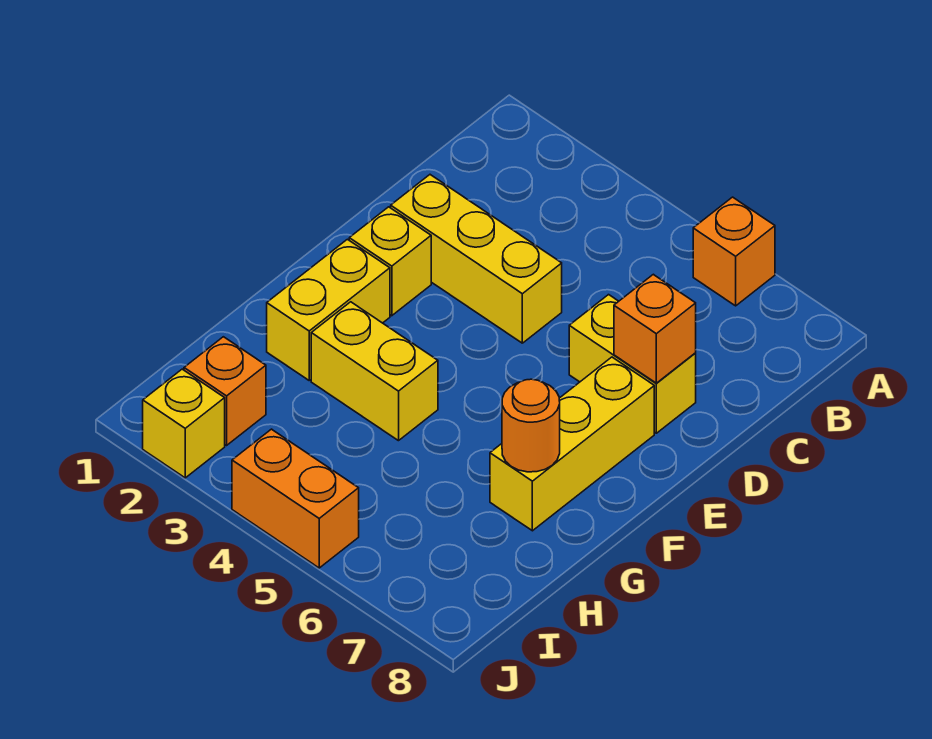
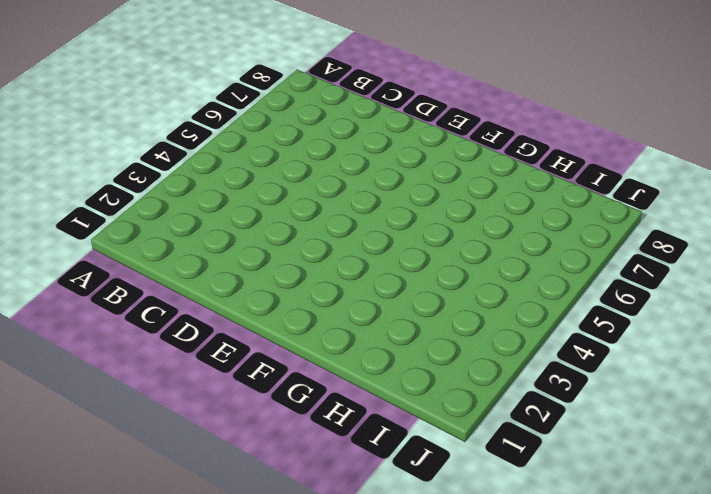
none -> orange brick A6 level 1
none -> yellow brick D2:D4 level 1
none -> yellow brick D6:D7 level 1

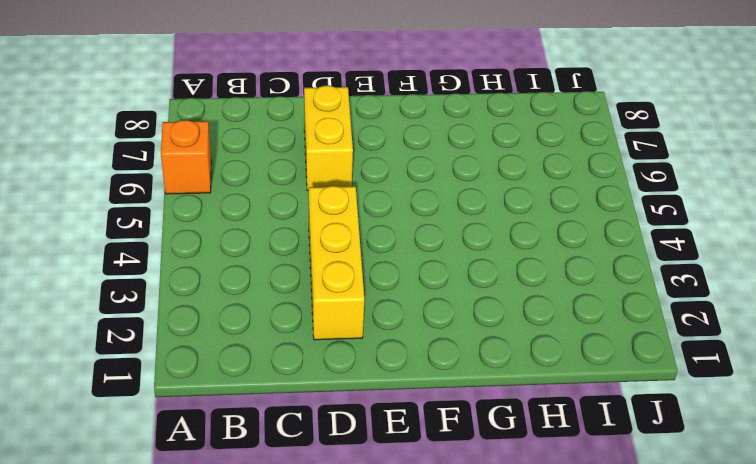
none -> yellow brick E2 level 1
none -> yellow brick E7:G7 level 1
none -> yellow brick F2:G2 level 1

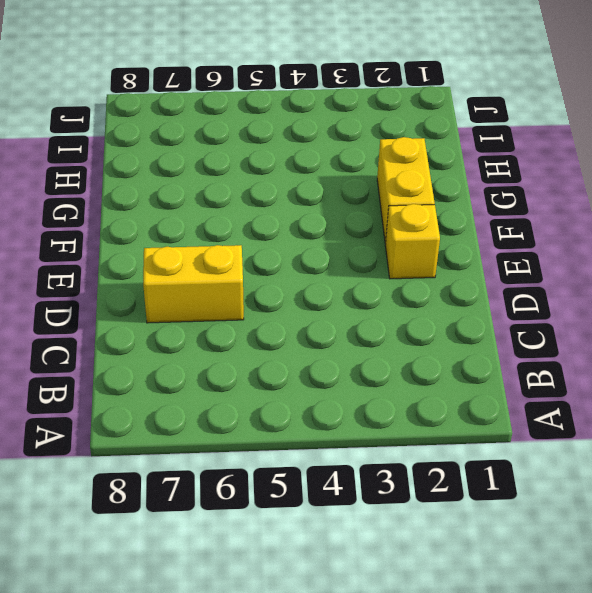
none -> orange brick A6 level 1
none -> yellow brick D2:D4 level 1
none -> yellow brick E7:G7 level 1

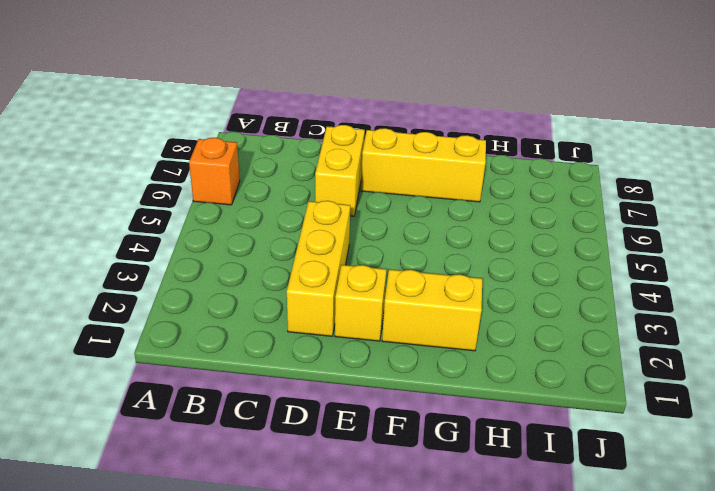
none -> yellow brick G3:G4 level 1
none -> orange brick I2 level 1
none -> yellow brick J2 level 1

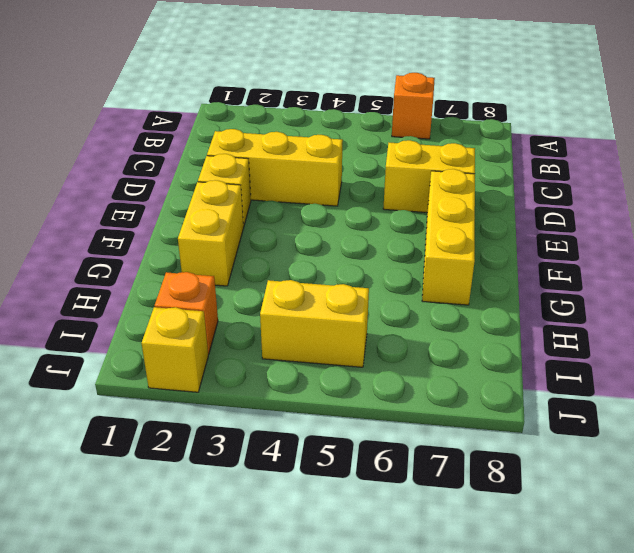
yellow brick I4:I5 level 1 -> yellow brick G3:G4 level 1
none -> orange brick J4:J5 level 1
none -> orange brick D7 level 2
none -> orange round brick G7 level 2

